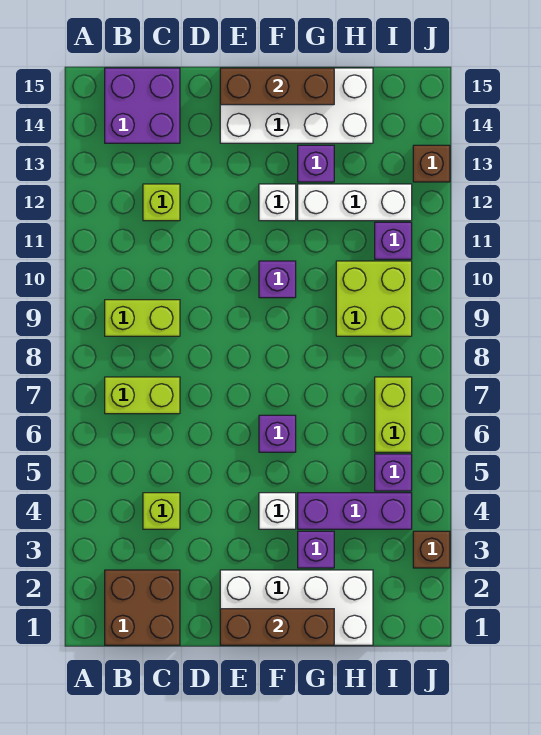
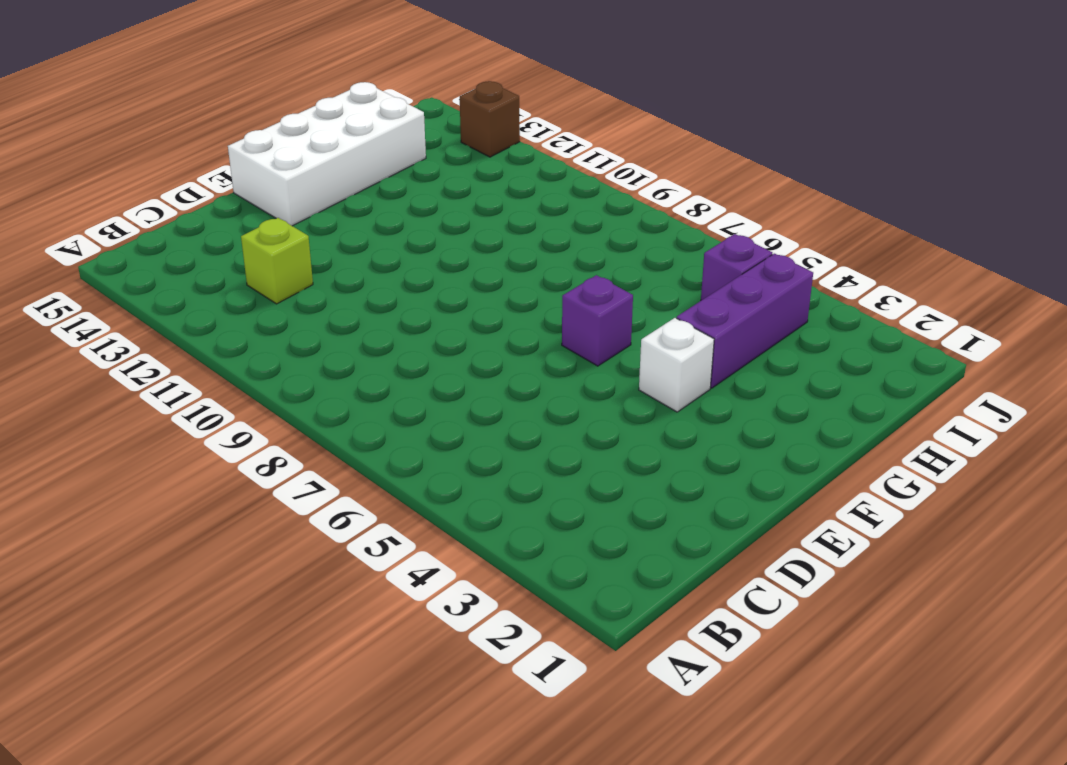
none -> brown brick B1:C2 level 1
none -> lime brick B7:C7 level 1
none -> lime brick B9:C9 level 1

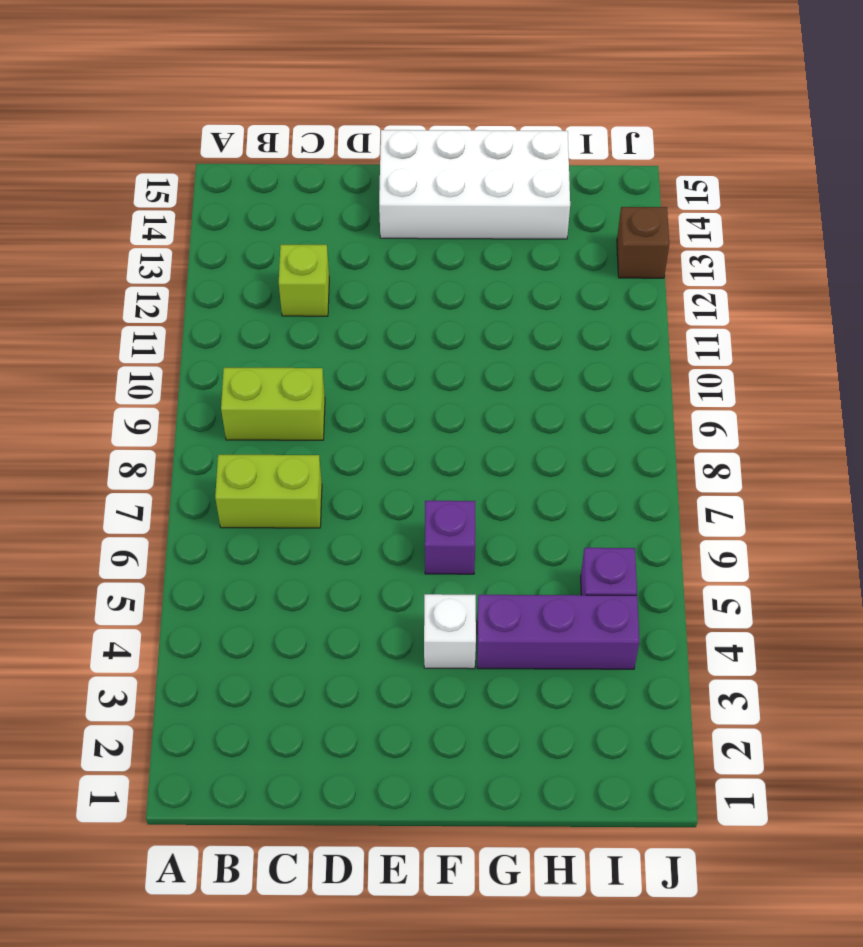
none -> brown brick B1:C2 level 1
none -> purple brick B14:C15 level 1
none -> lime brick C4 level 1

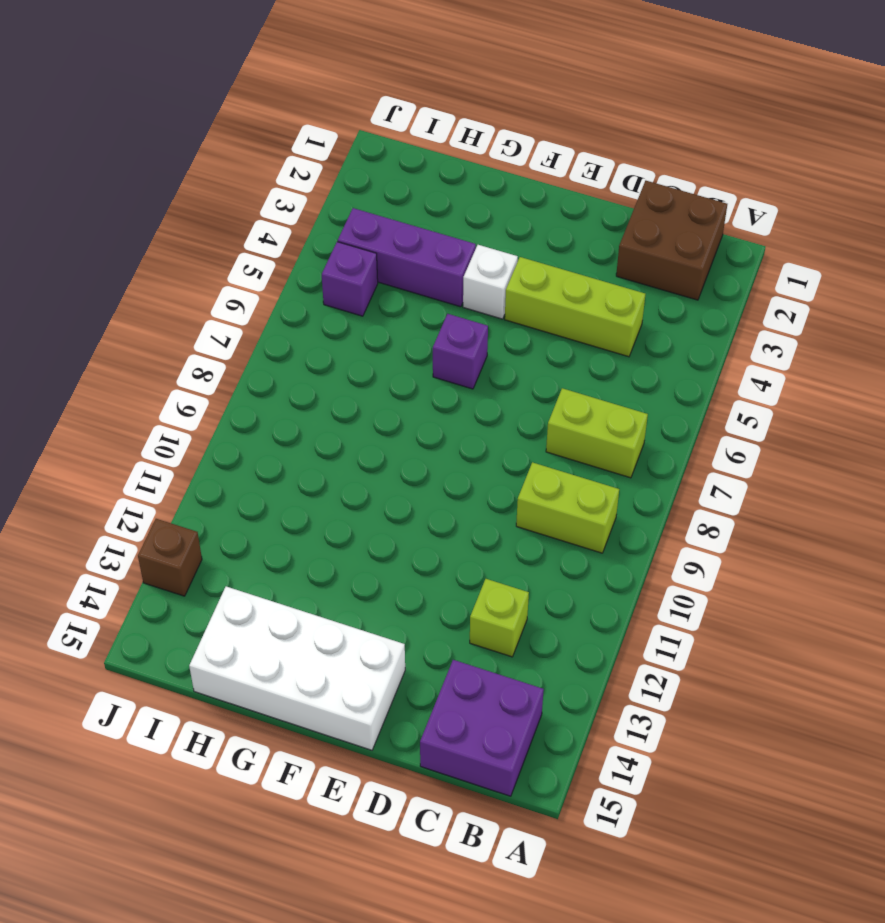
lime brick C4:E4 level 1 -> lime brick C4 level 1
none -> white brick E1:H2 level 1
none -> purple brick F10 level 1
none -> white brick F12 level 1

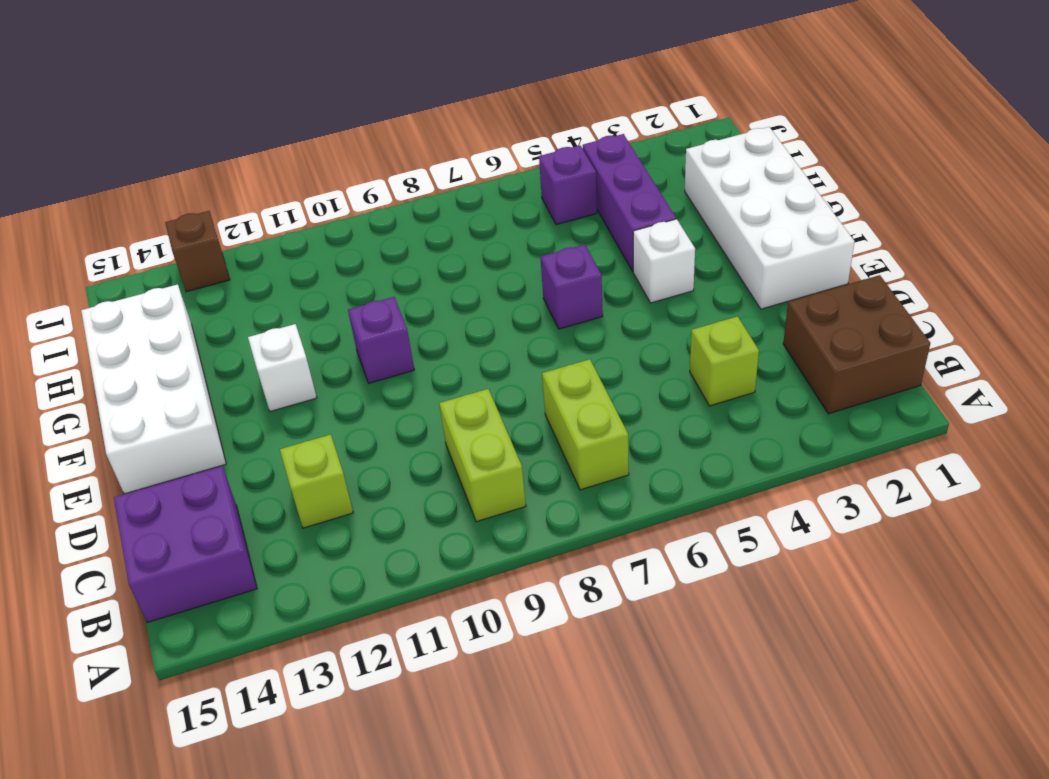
none -> purple brick G3 level 1
none -> white brick G12:I12 level 1
none -> purple brick G13 level 1

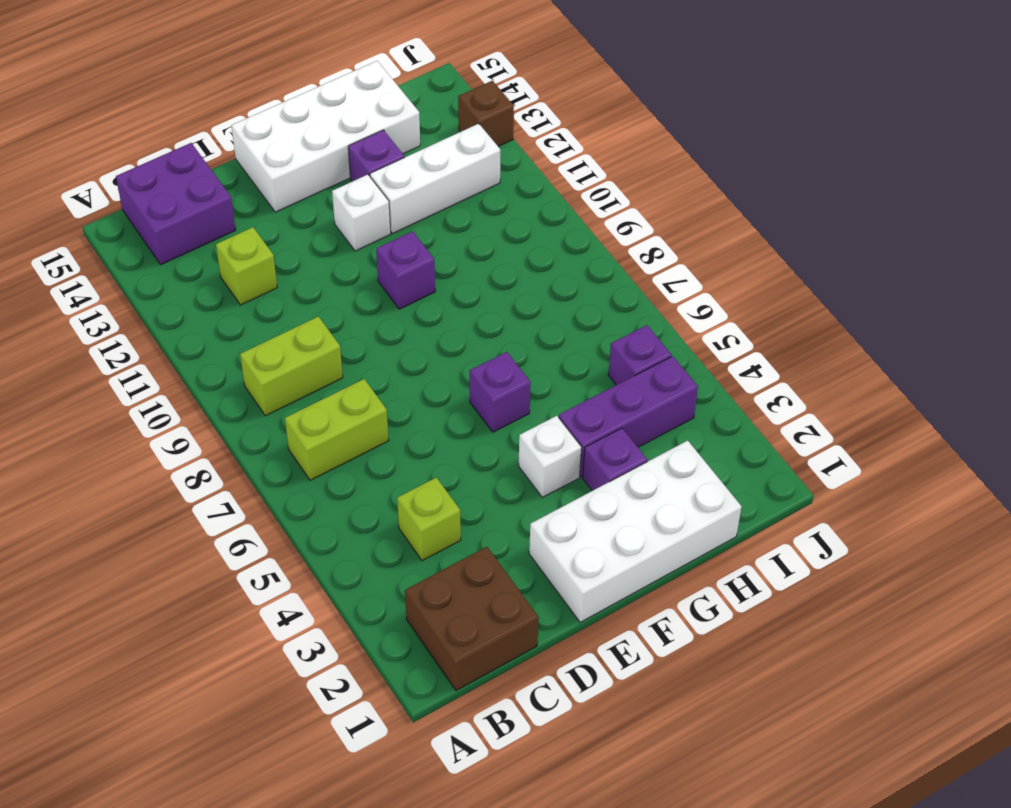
none -> lime brick H9:I10 level 1
none -> lime brick I6:I7 level 1
none -> purple brick I11 level 1

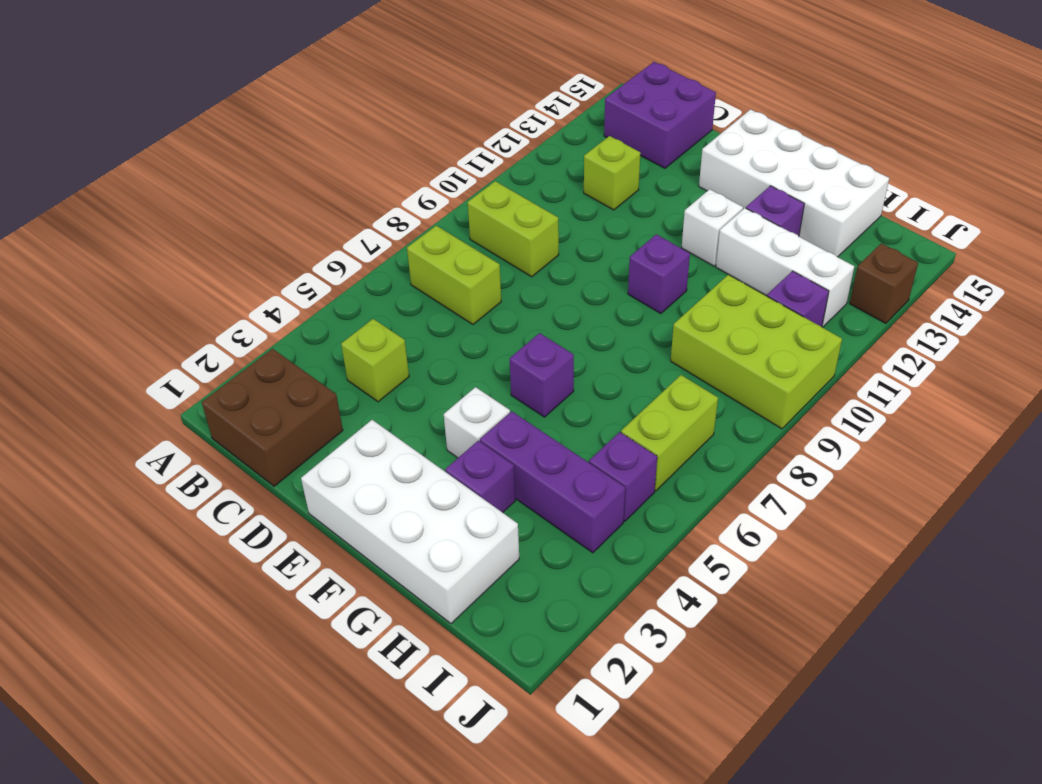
lime brick H9:J10 level 1 -> lime brick H9:I10 level 1
none -> brown brick J3 level 1
none -> brown brick E1:G1 level 2
none -> brown brick E15:G15 level 2

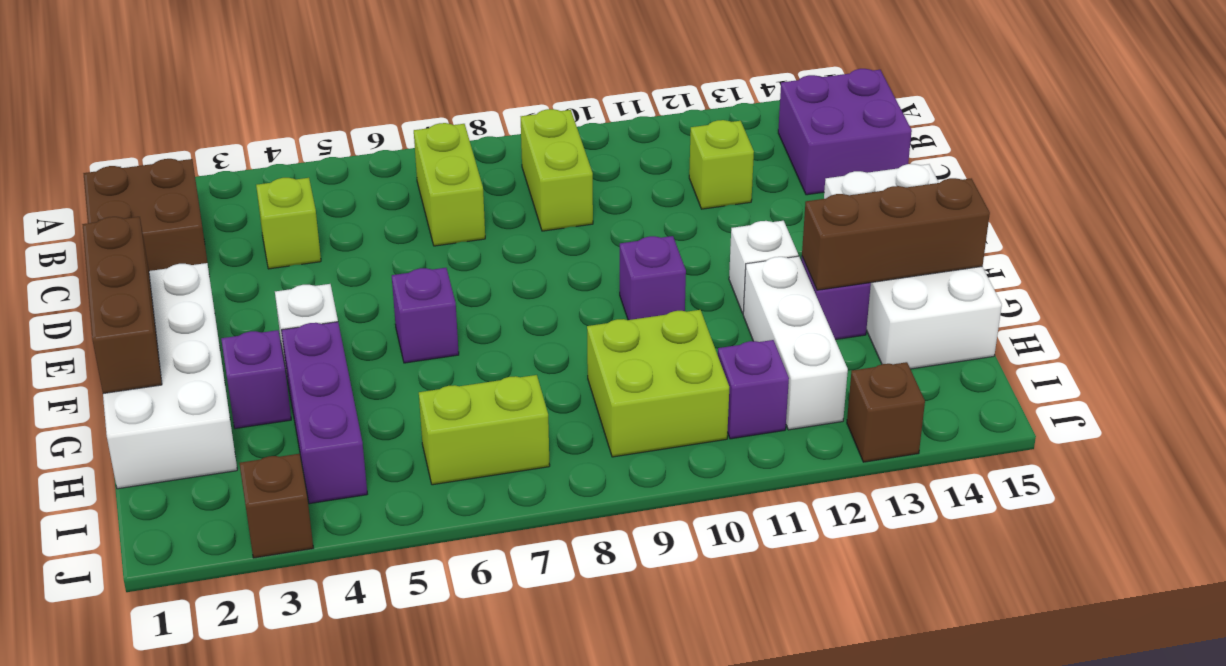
brown brick G13:G15 level 2 -> brown brick E15:G15 level 2
none -> purple brick I5 level 1

